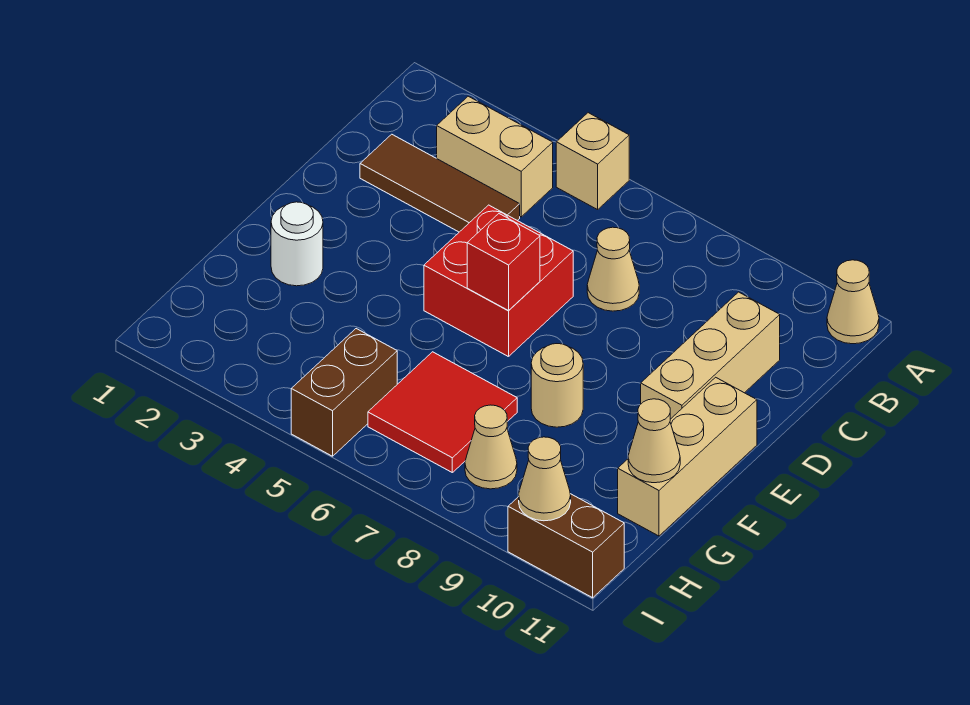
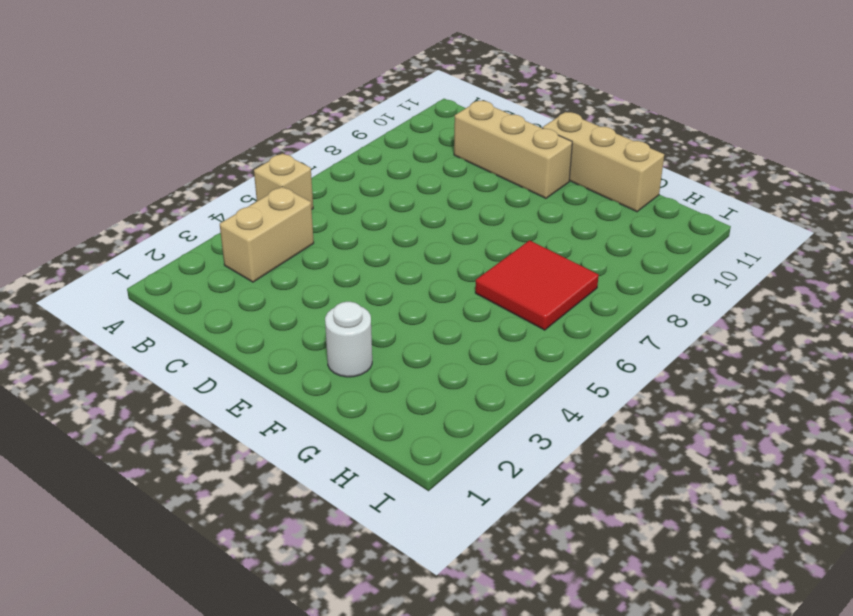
none -> tan cone A11 level 1
none -> brown tile C2:C4 level 1
none -> tan cone C7 level 1

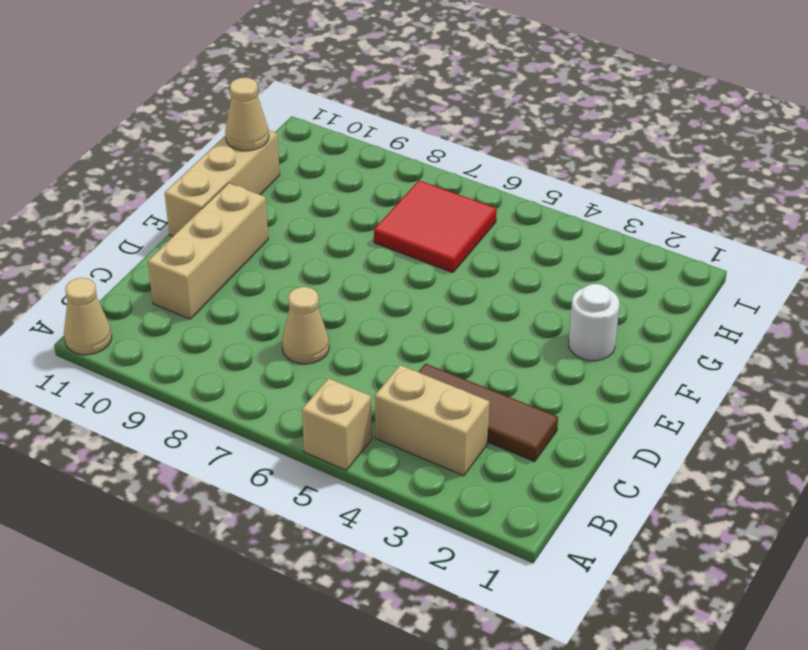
none -> red brick D5:E6 level 1
none -> tan round brick F8 level 1
none -> brown brick H5:I5 level 1

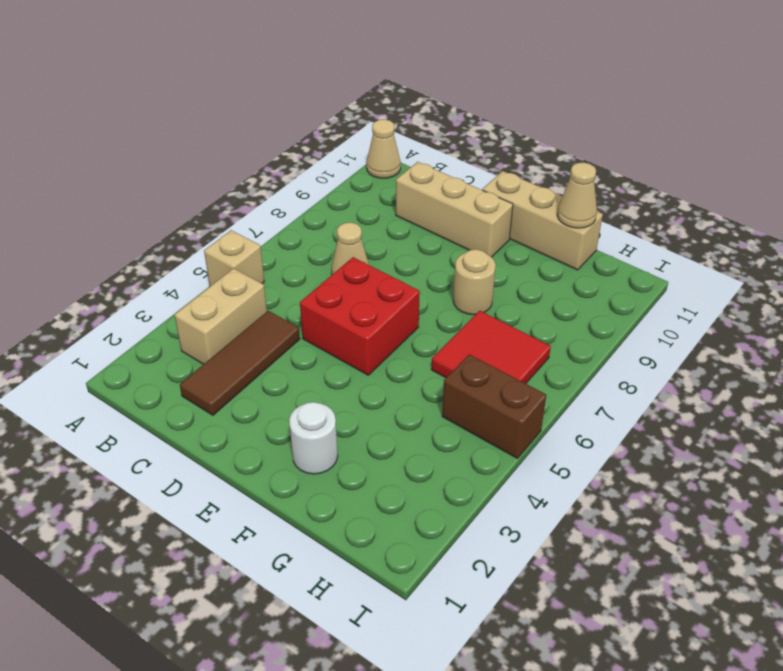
none -> tan cone H8 level 1
none -> brown brick I10:I11 level 1
none -> red brick E6 level 2

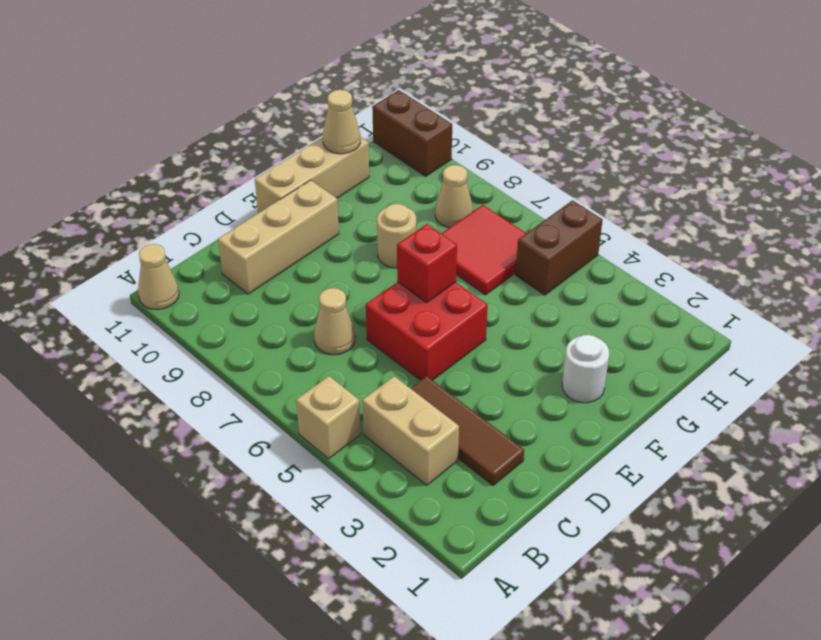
none -> tan cone I10 level 2

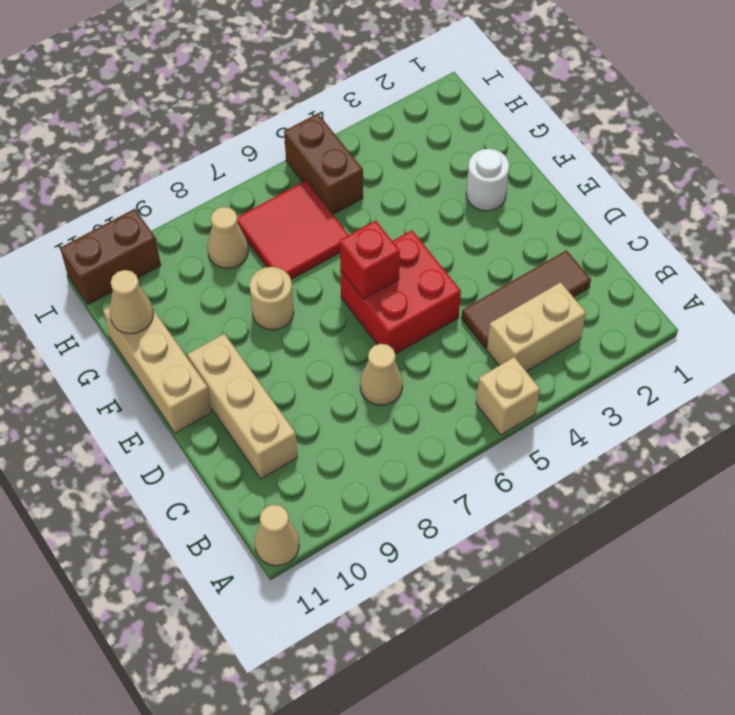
none -> tan cone I10 level 2

